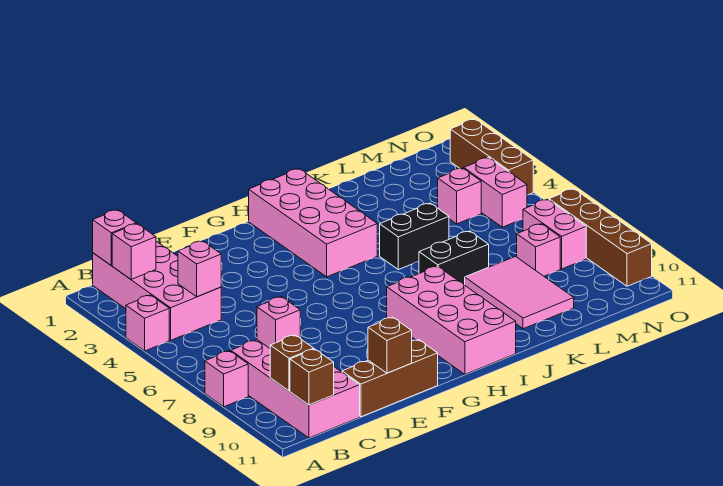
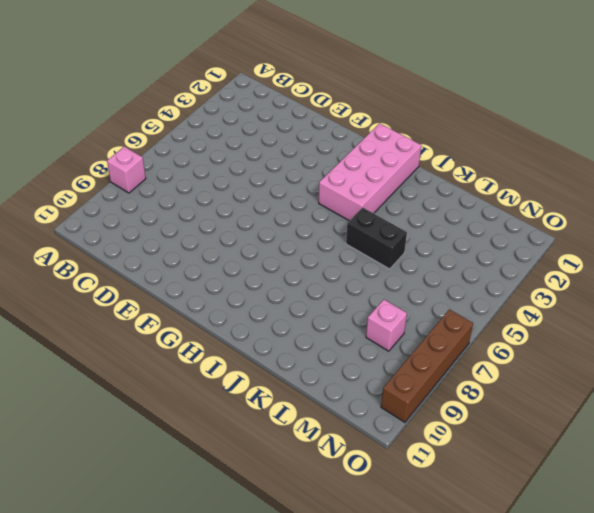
none -> pink brick A4 level 1
none -> pink brick B1:C4 level 1
none -> pink brick B8:C11 level 1

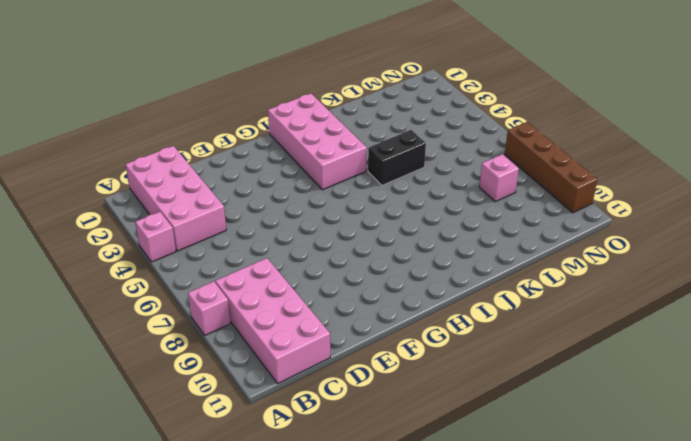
none -> brown brick D11:F11 level 1
none -> pink brick H8:I11 level 1
none -> black brick J7:K7 level 1

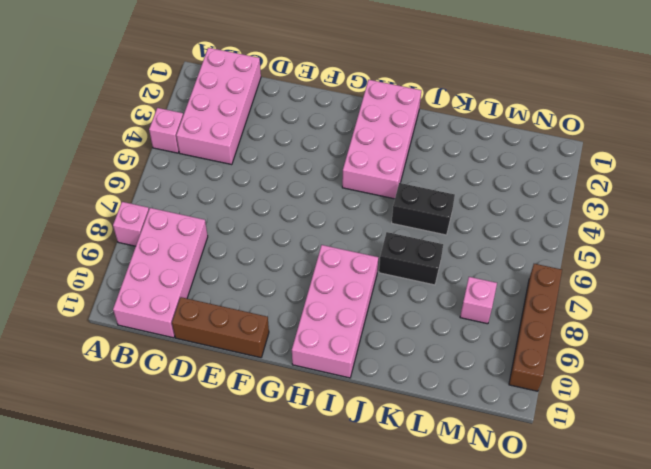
none -> pink tile K8:L10 level 1
none -> pink brick M4 level 1
none -> pink brick N4:N5 level 1

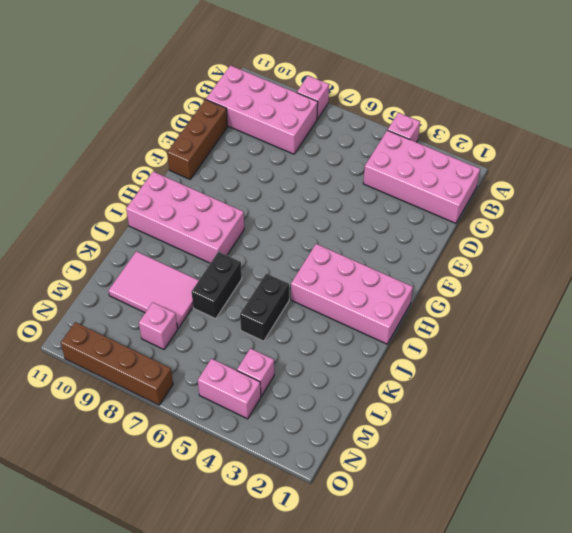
none -> pink brick N7:N8 level 1
none -> brown brick O2:O4 level 1
none -> pink brick B1 level 2

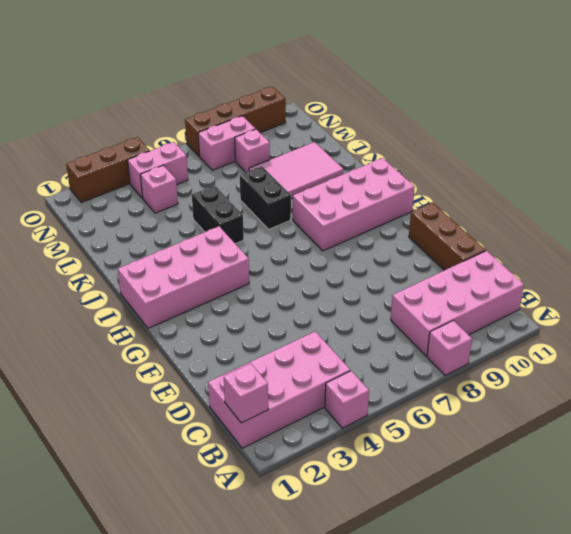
none -> pink brick B2 level 2
none -> brown brick B10 level 2
none -> brown brick B11 level 2

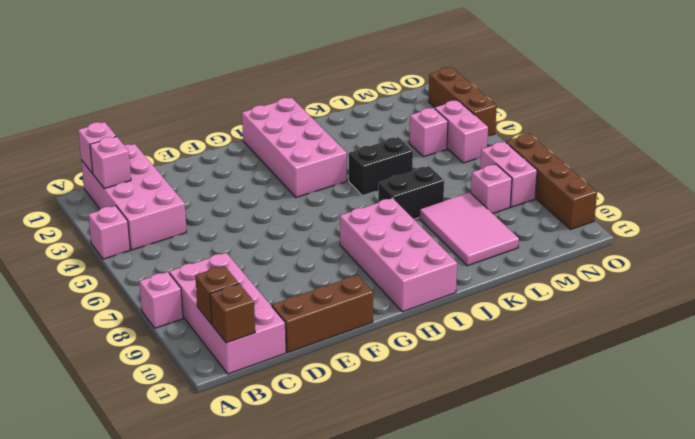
none -> pink brick C4 level 2
none -> pink brick C8 level 2
none -> brown brick E11 level 2

